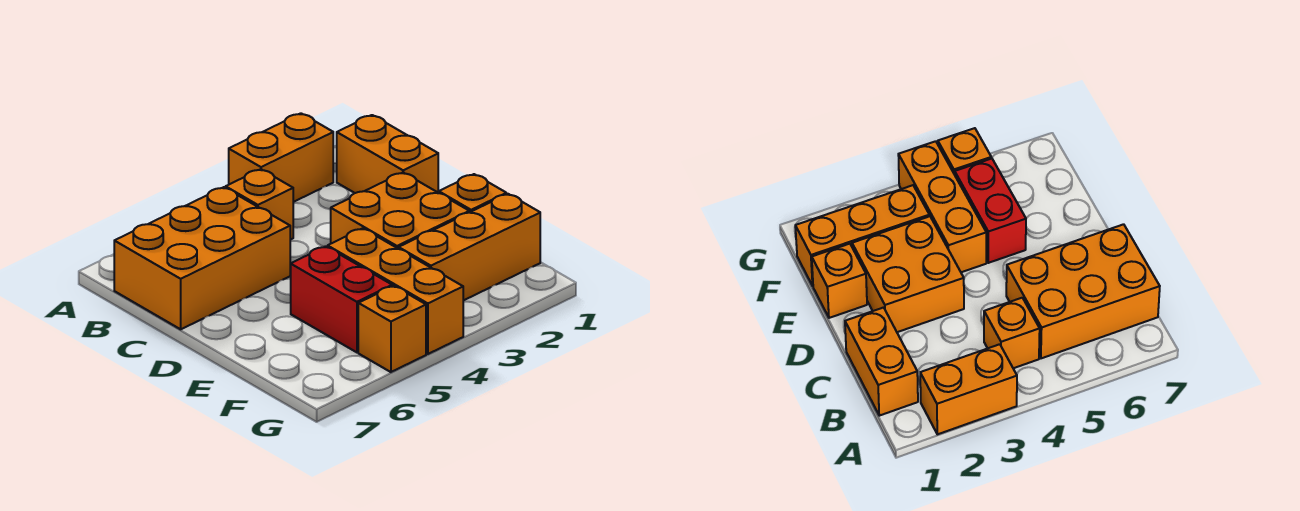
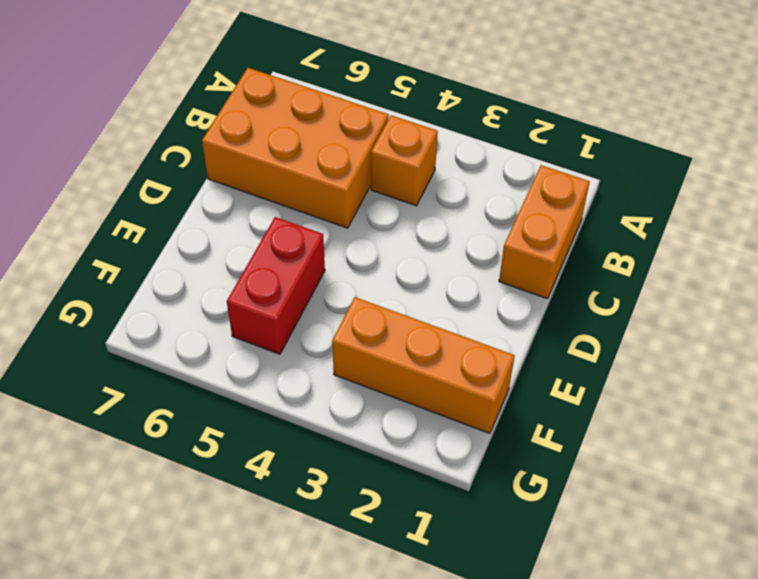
none -> orange brick A2:A3 level 1
none -> orange brick D2:E3 level 1

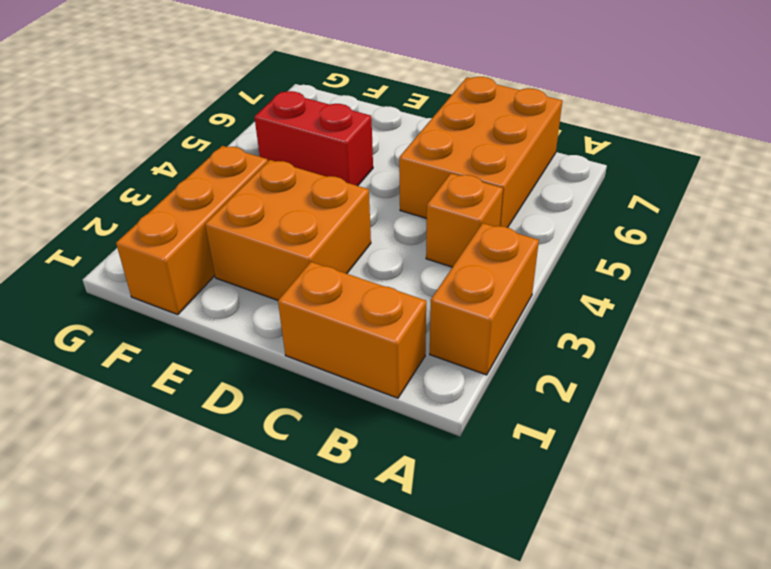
none -> orange brick E1 level 1
none -> orange brick E4:G4 level 1

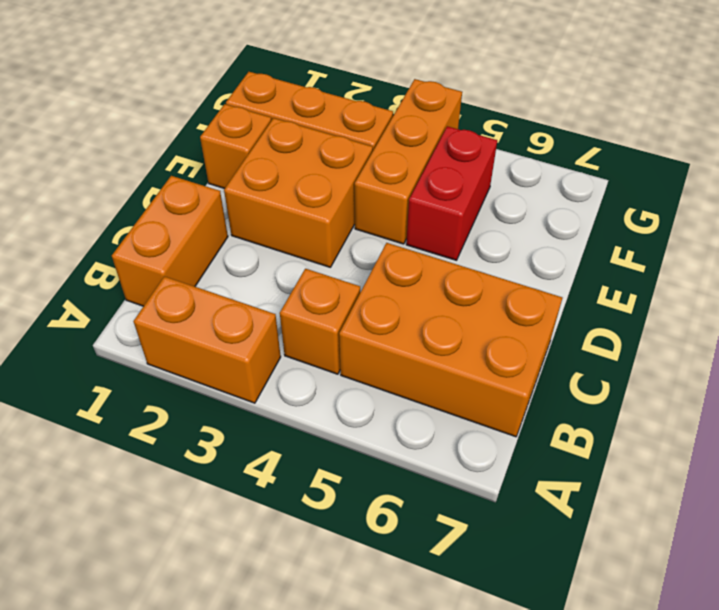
none -> orange brick G5 level 1

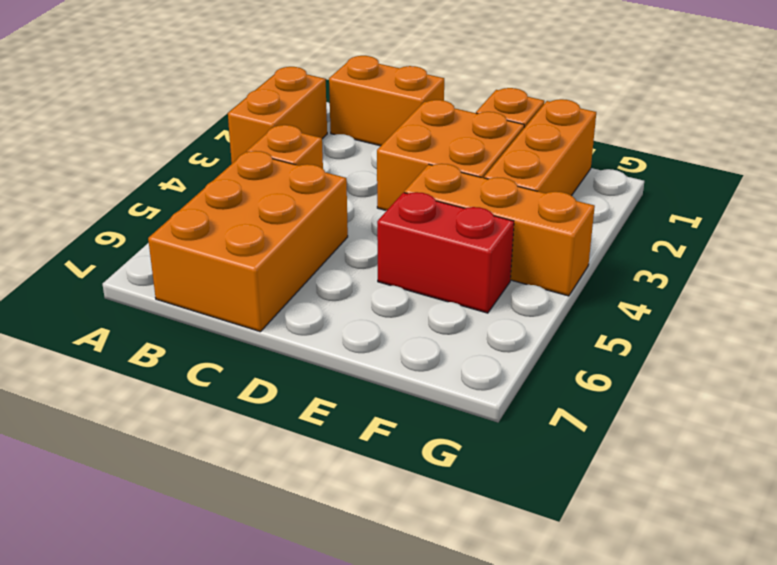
none -> orange brick G5 level 1

